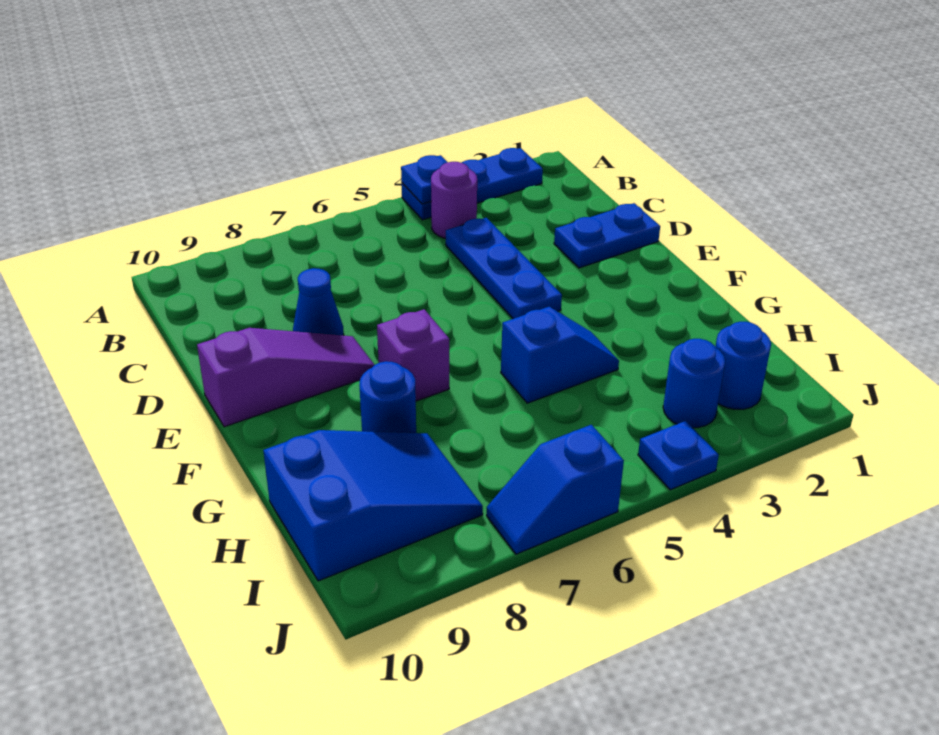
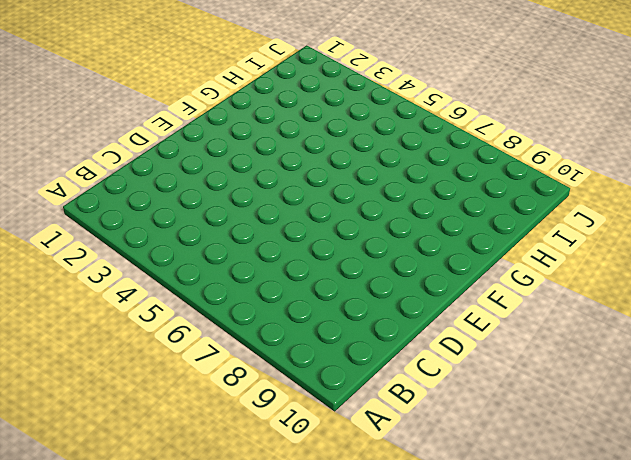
none -> blue plate A2:A4 level 1
none -> purple round brick B4 level 1
none -> blue plate C4:E4 level 1

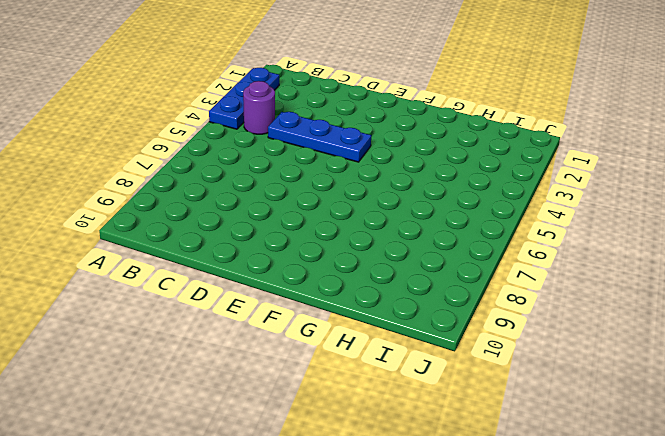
none -> blue plate D1:D2 level 1
none -> blue cone D8 level 1
none -> purple slope E8:E10 level 1 top 10

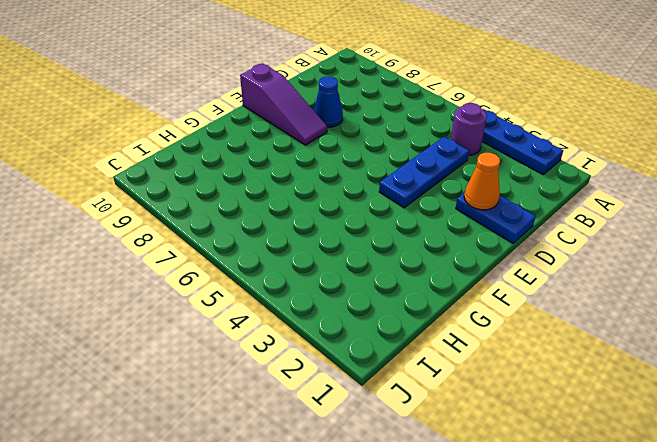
orange cone D2 level 2 -> none
none -> purple brick F7 level 1
none -> blue slope G4:G5 level 1 top 5
none -> blue round brick G8 level 1

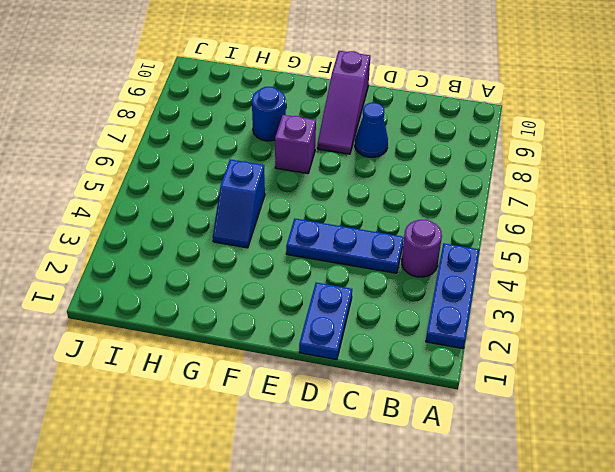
none -> blue slope H8:I10 level 1 top 10
none -> blue round brick I2 level 1
none -> blue round brick I3 level 1

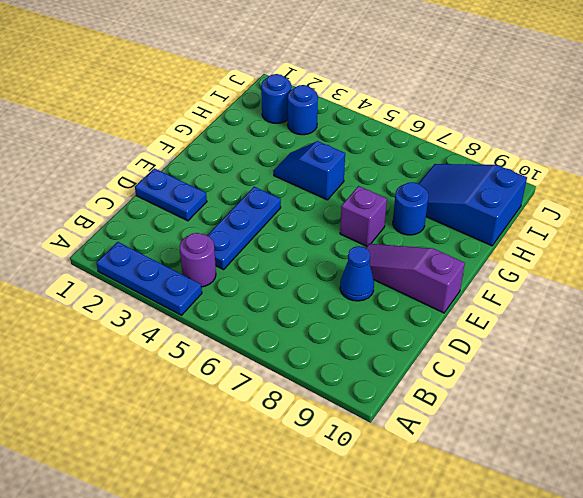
none -> blue plate J4 level 1
none -> blue slope J6:J7 level 1 top 6
none -> blue plate A4 level 2

